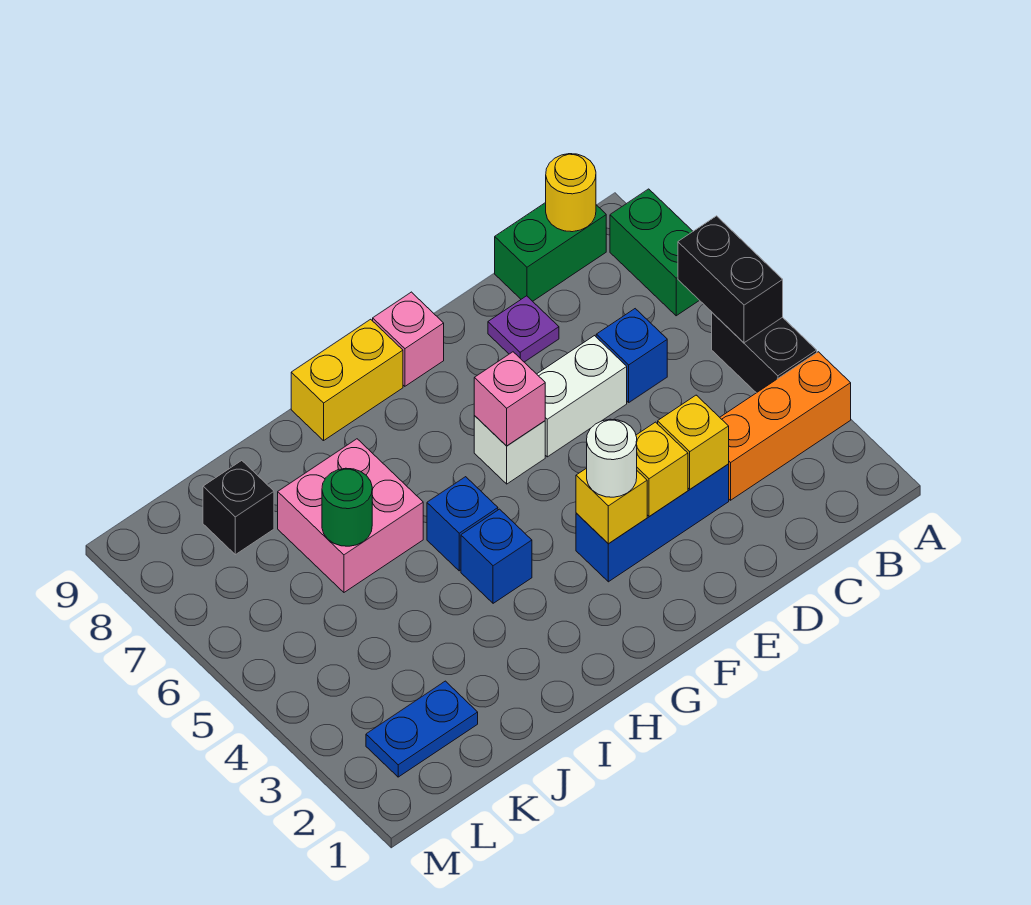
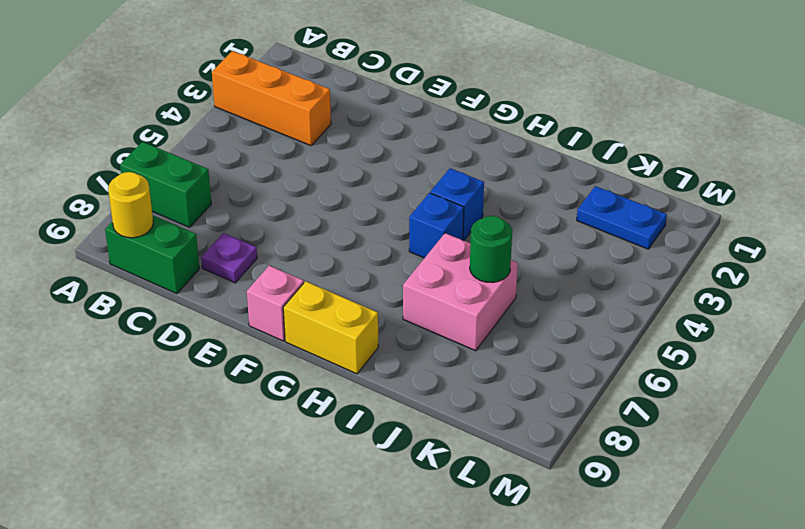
green brick A7:B7 level 1 -> green brick A7:A8 level 1
none -> black brick A4:A5 level 1
none -> blue brick C6 level 1
none -> blue brick D3:F3 level 1

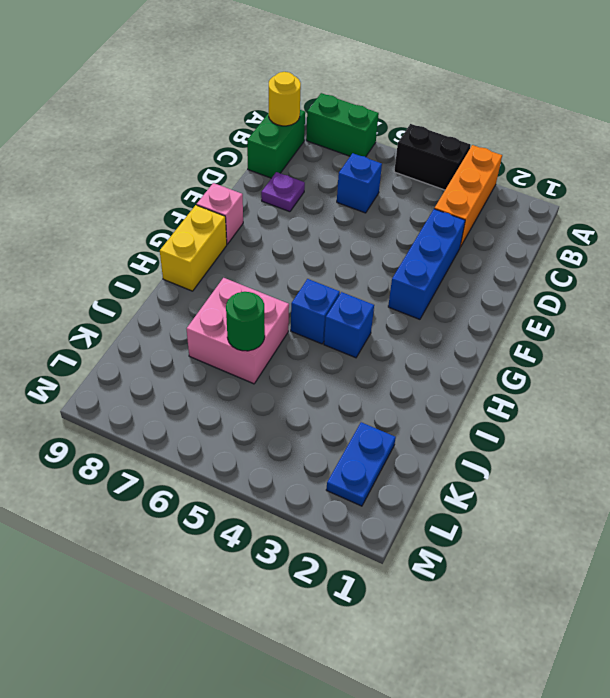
none -> white brick D6:E6 level 1
none -> white brick F6 level 1
none -> black brick K8 level 1

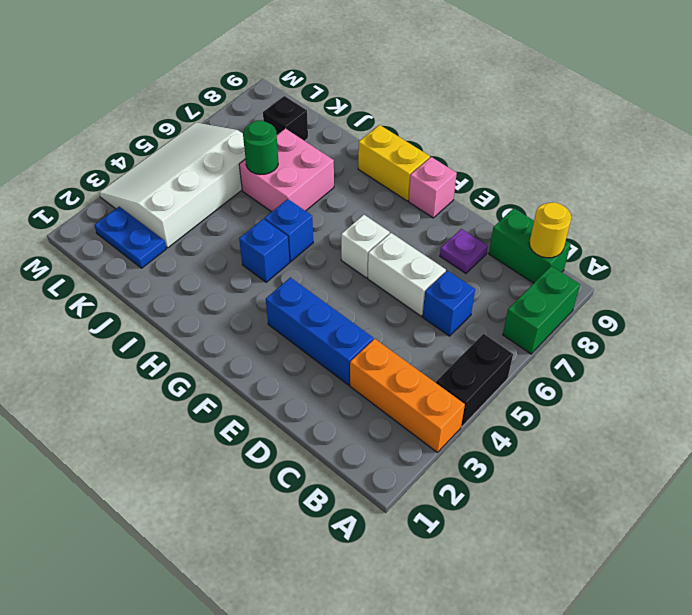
white slope K3:M6 level 1 top K -> none
none -> black brick A5:A6 level 2
none -> yellow brick D3 level 2
none -> yellow brick E3 level 2

